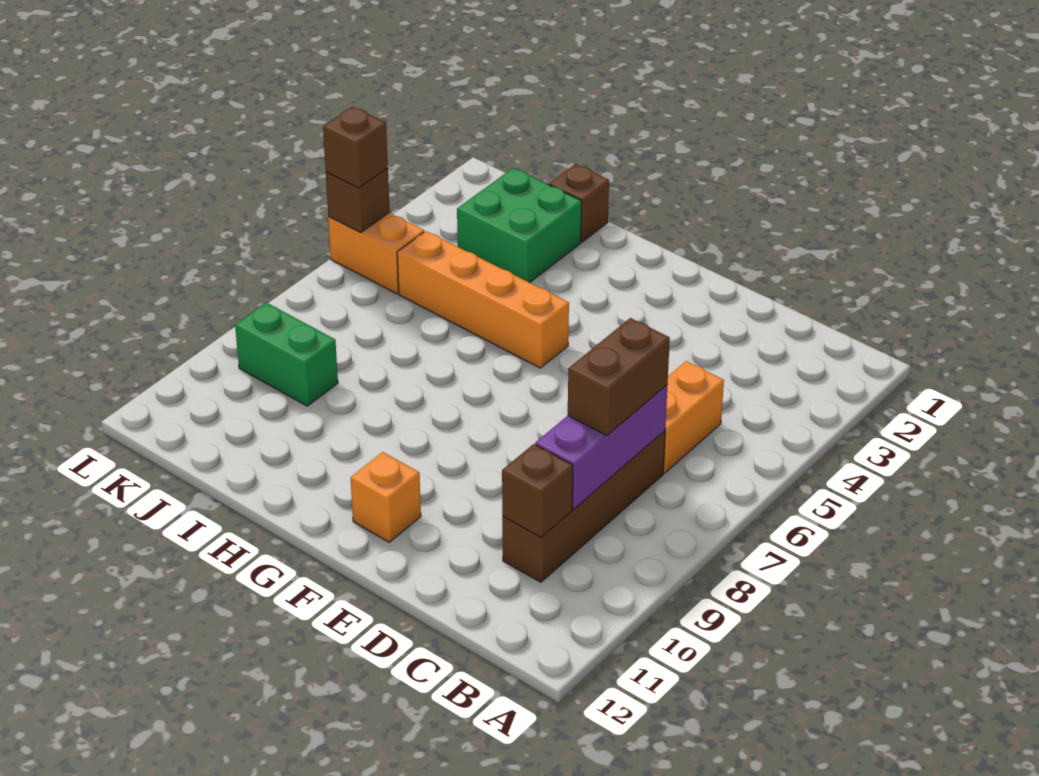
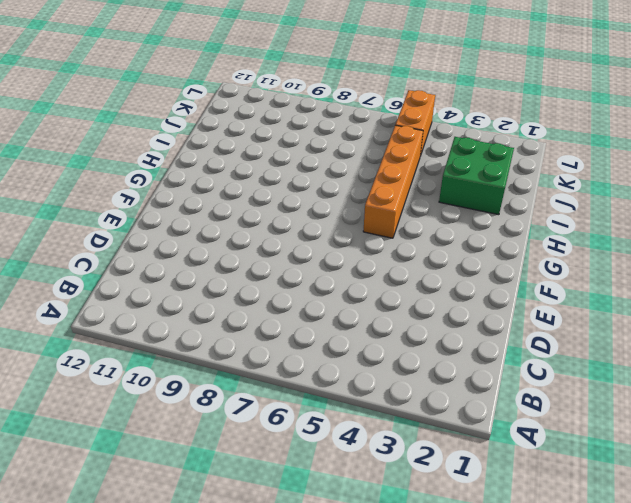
none -> orange brick C5:C6 level 1
none -> brown brick C7:C10 level 1
none -> orange brick F11 level 1

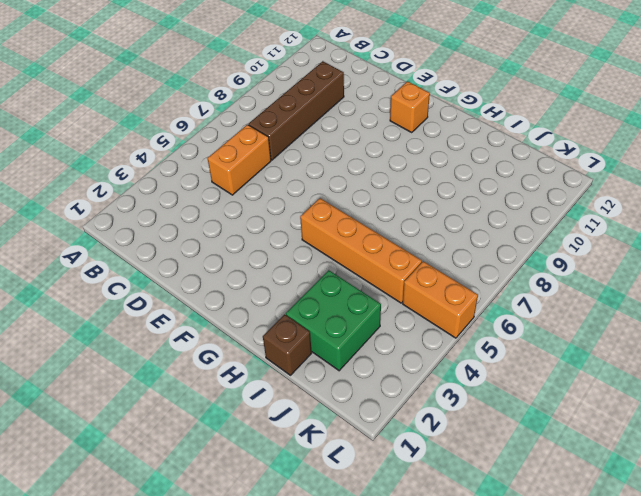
none -> green brick J9:K9 level 1
none -> purple brick C7:C9 level 2
none -> brown brick C10 level 2

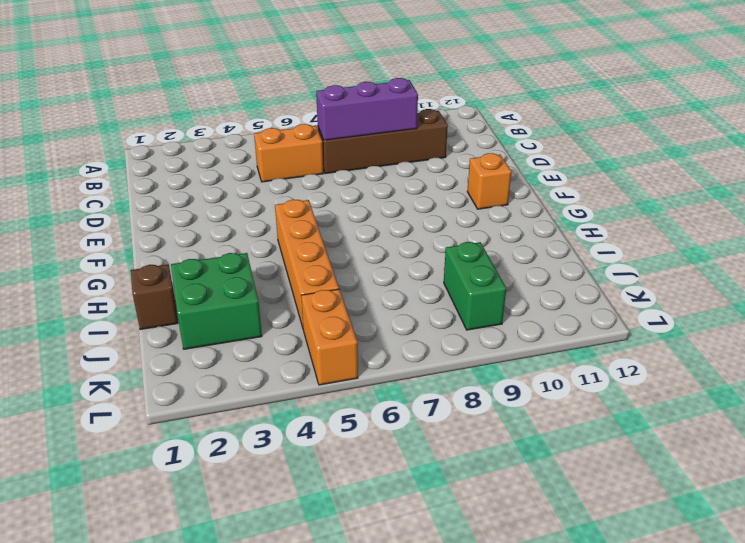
none -> brown brick C10 level 2
none -> brown brick L5 level 2
none -> brown brick C7:C8 level 3

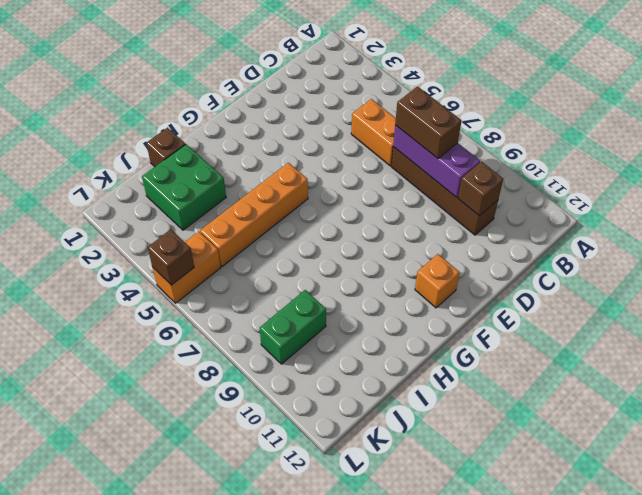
none -> brown brick L5 level 3

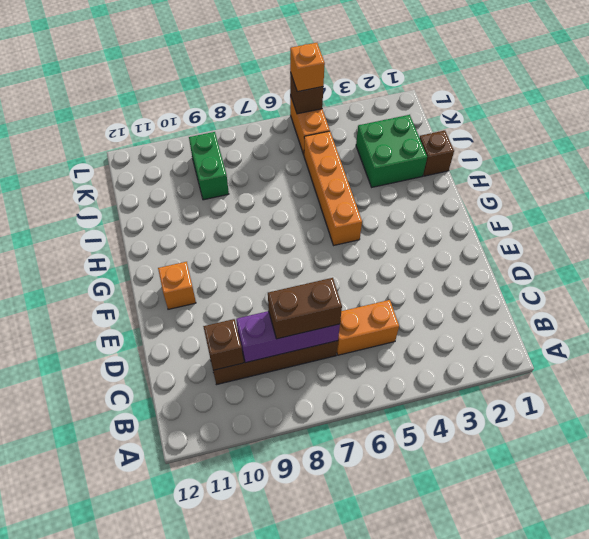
orange brick L5 level 3 -> brown brick L5 level 3

